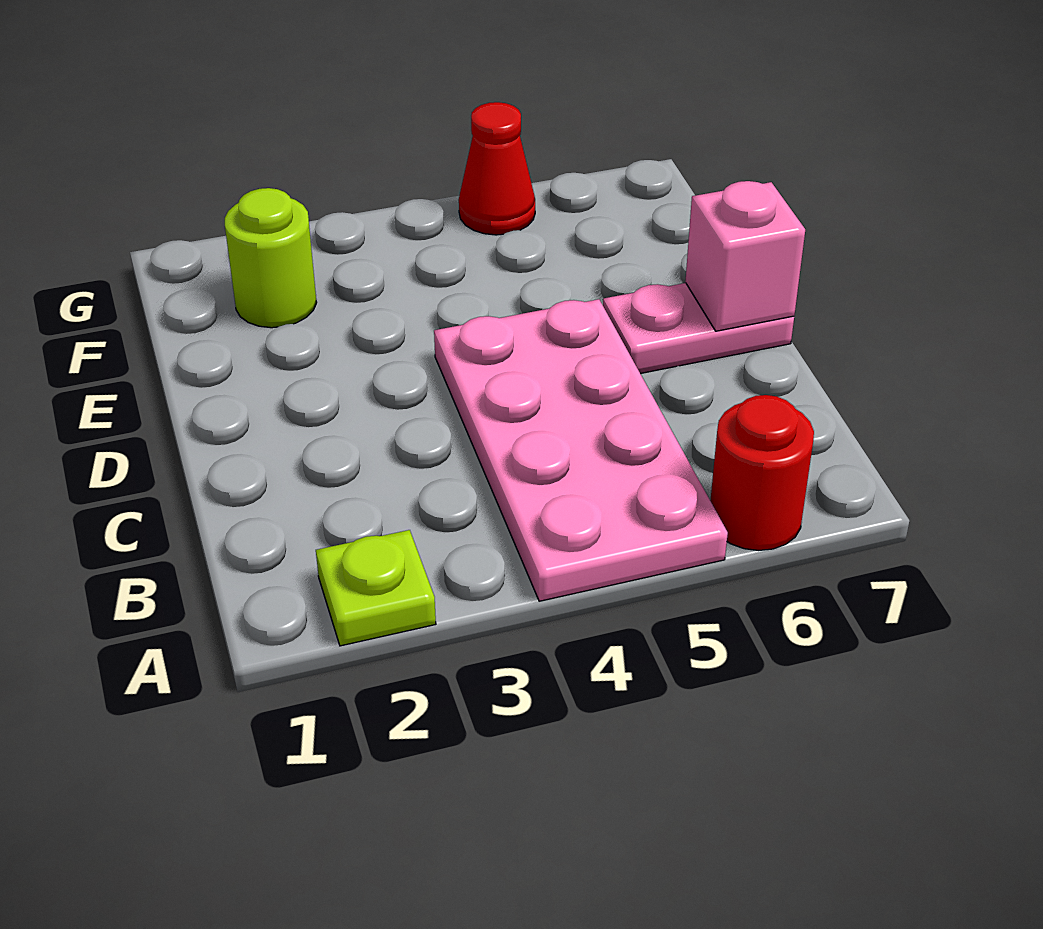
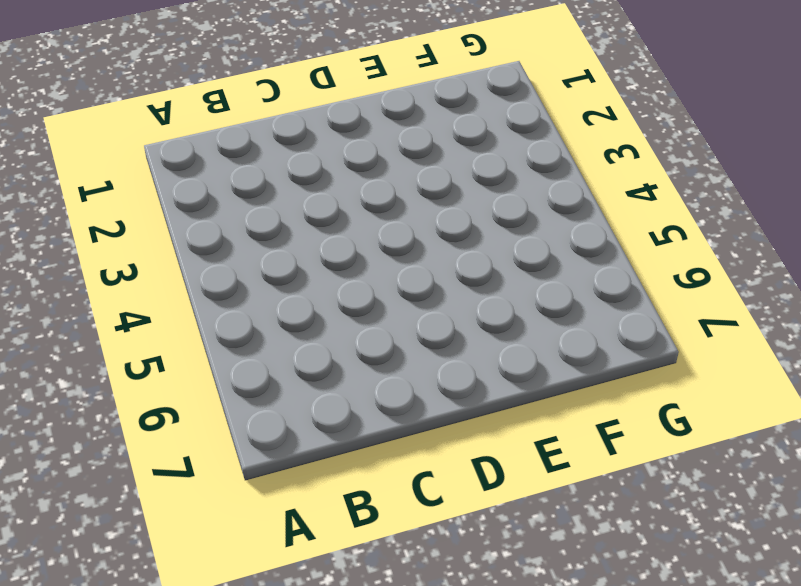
none -> lime plate A2 level 1
none -> pink plate A4:D5 level 1

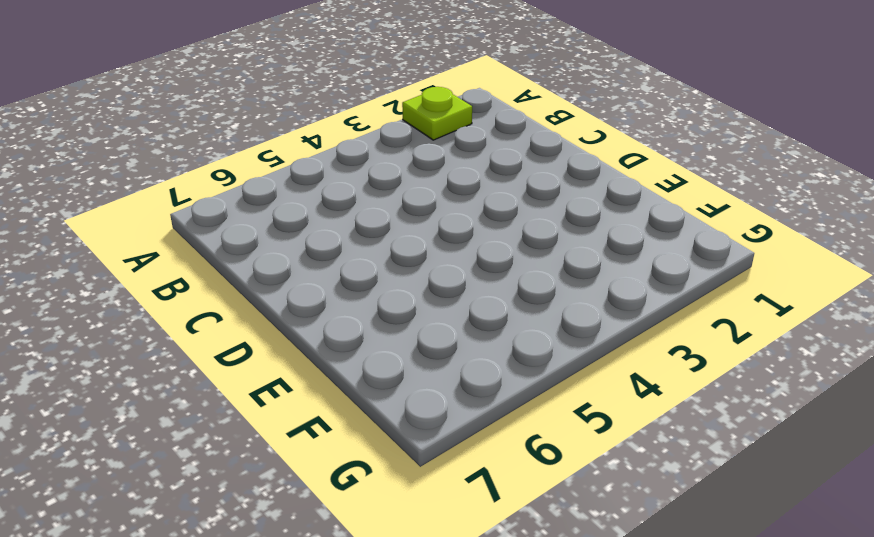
none -> pink plate A4:D5 level 1
none -> red round brick A6 level 1

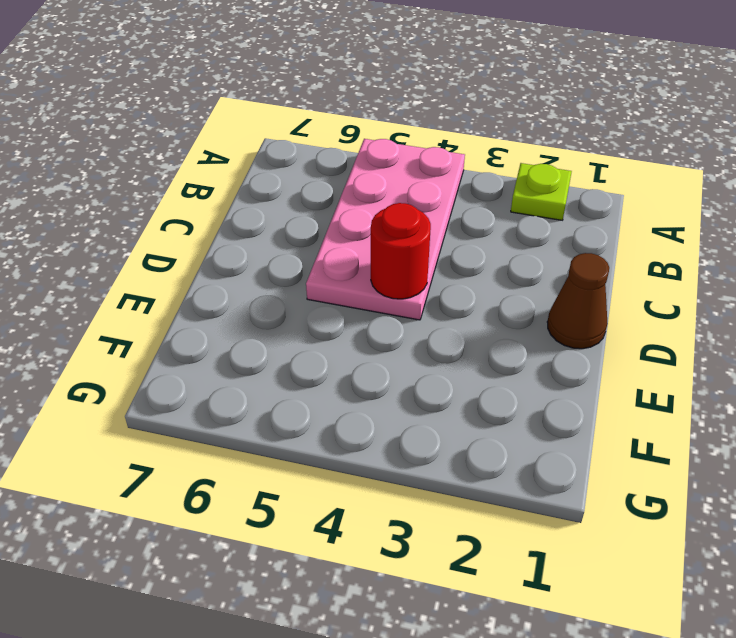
brown cone D1 level 1 -> none
red round brick D4 level 2 -> red round brick A6 level 1
none -> pink plate D6:D7 level 1
none -> lime round brick F2 level 1

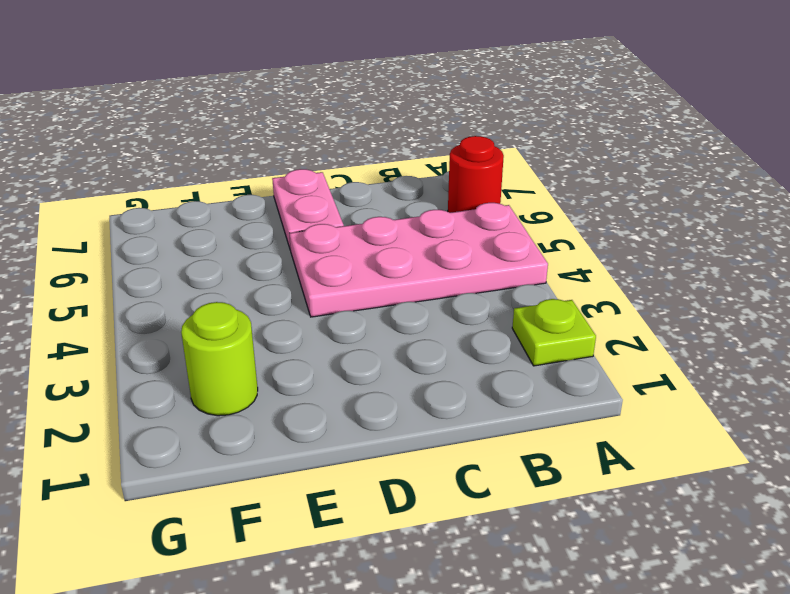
none -> red cone G5 level 1
none -> pink brick D7 level 2

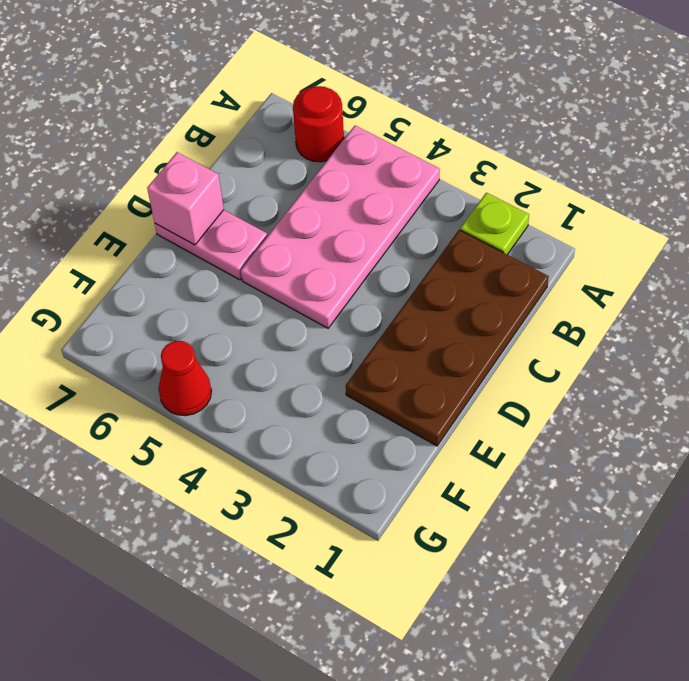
brown plate B1:E2 level 1 -> none
none -> lime round brick F2 level 1

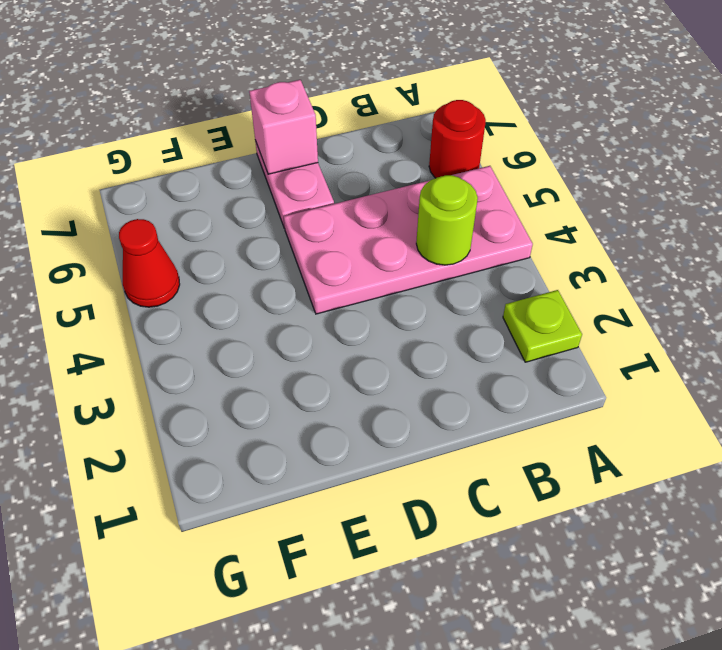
lime round brick B4 level 2 -> lime round brick F2 level 1

